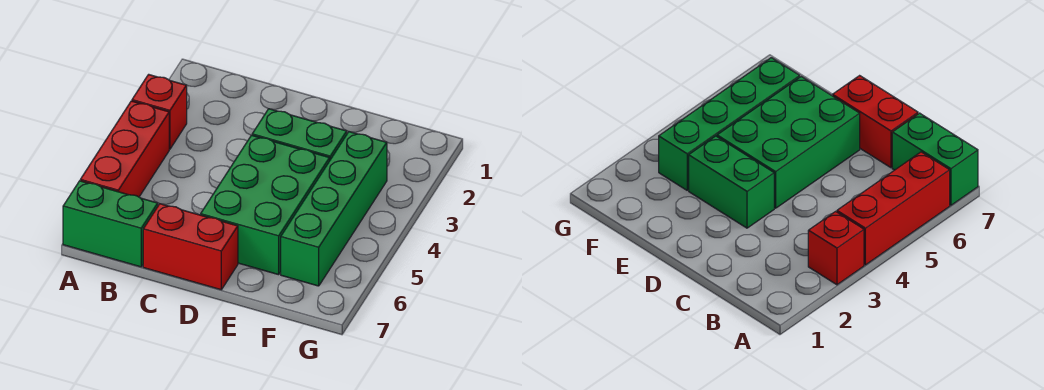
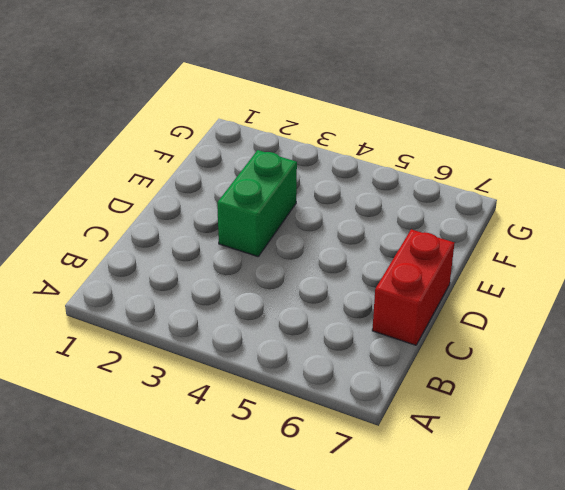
none -> red brick A3 level 1
none -> red brick A4:A6 level 1

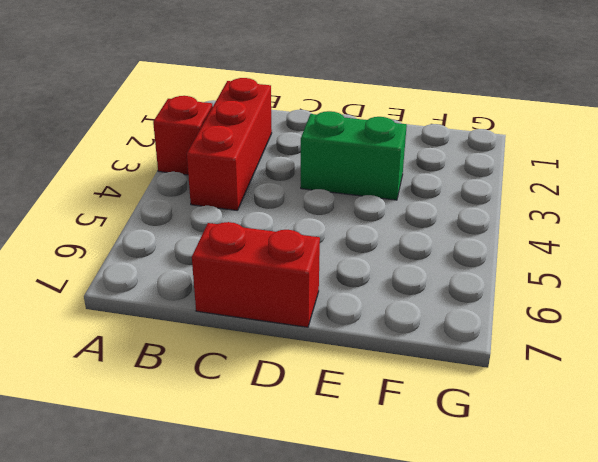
red brick B2:B4 level 1 -> red brick A4:A6 level 1
none -> green brick A7:B7 level 1
none -> green brick D4:E6 level 1

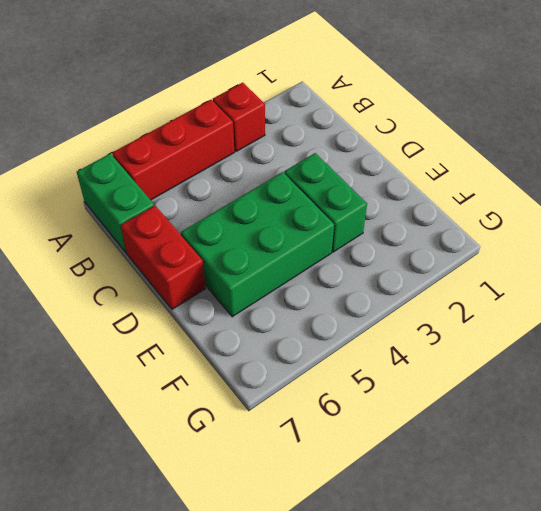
none -> green brick F3:F6 level 1

